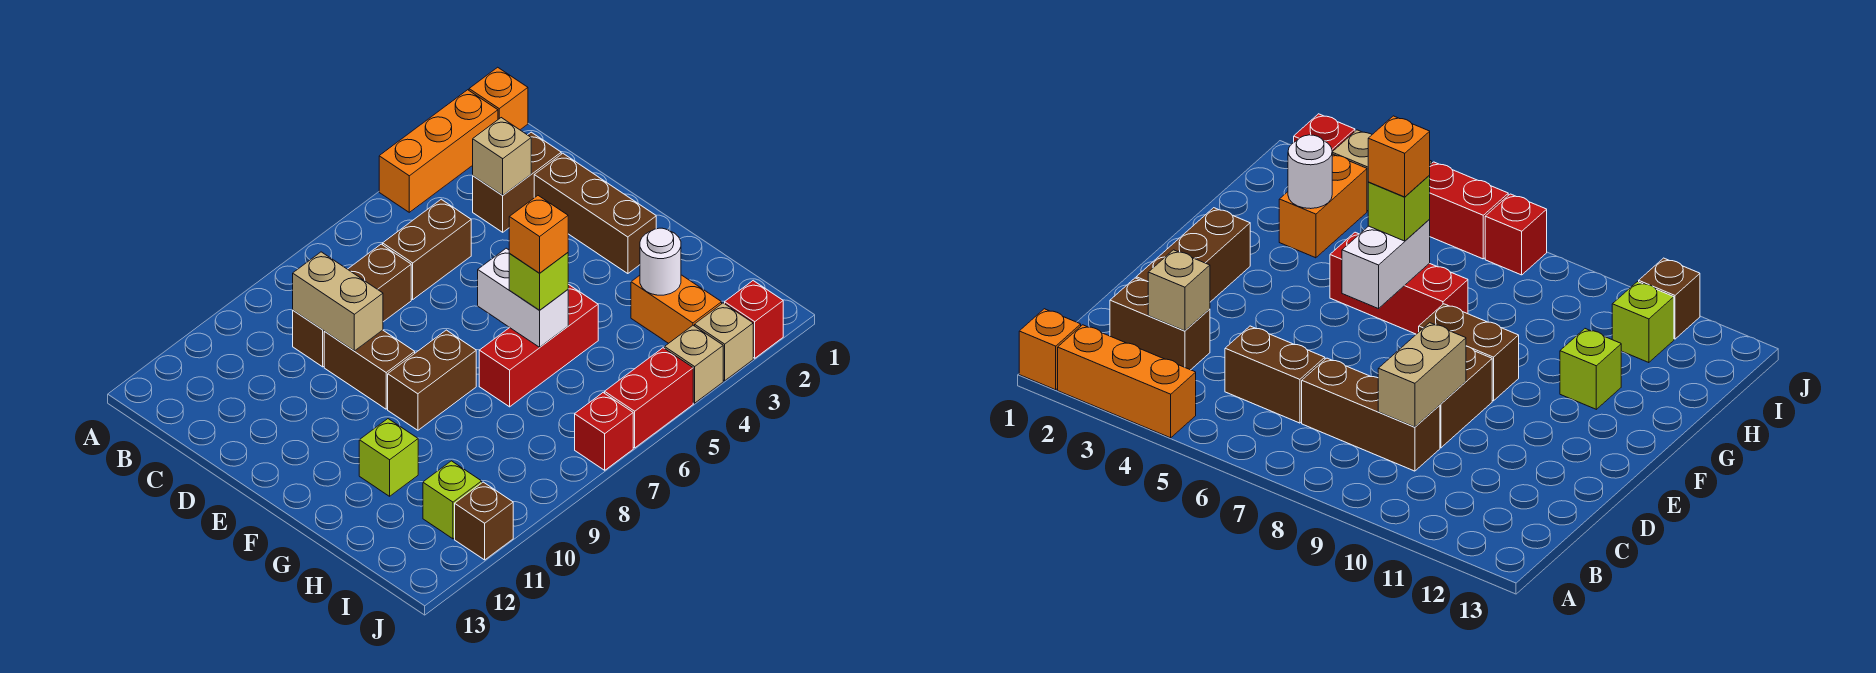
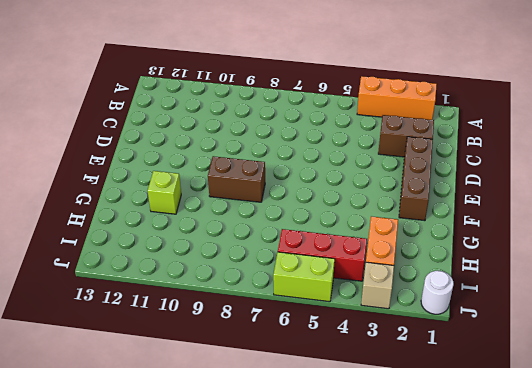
red brick I4:I6 level 1 -> red brick G5:G7 level 1
white round brick J1 level 1 -> white round brick H3 level 2
lime brick J5:J6 level 1 -> red brick J5:J6 level 1
none -> orange brick A1 level 1
none -> brown brick C5:C6 level 1
none -> brown brick C7:C9 level 1

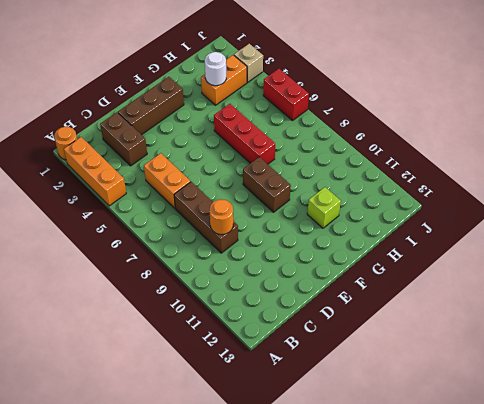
orange round brick A1 level 1 -> orange brick A1 level 1
orange brick C5:C6 level 1 -> brown brick C5:C6 level 1
orange round brick C9 level 2 -> tan brick C9:D9 level 2
none -> brown brick D9:E9 level 1
none -> lime brick I11 level 1
none -> red brick J2 level 1

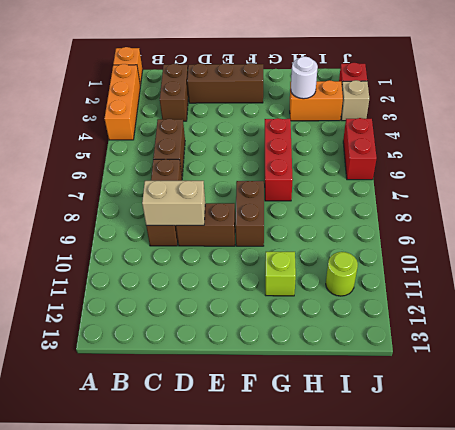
lime round brick I11 level 1 -> lime brick I11 level 1
none -> tan brick J4 level 1
none -> red brick J7 level 1
none -> brown brick J11 level 1

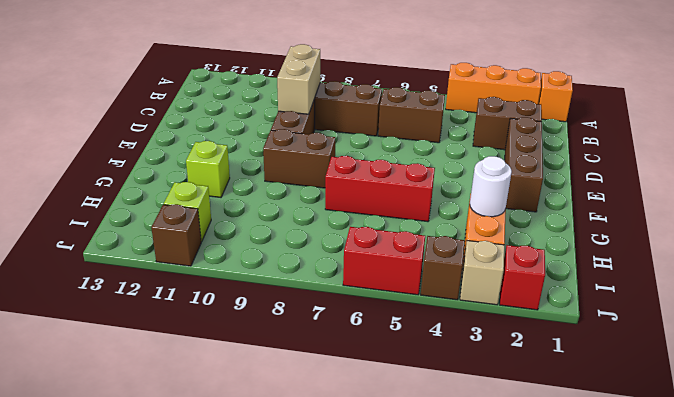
brown brick J4 level 1 -> tan brick J4 level 1
none -> red brick J7 level 1
none -> tan brick C3 level 2
none -> white brick F6:G6 level 2

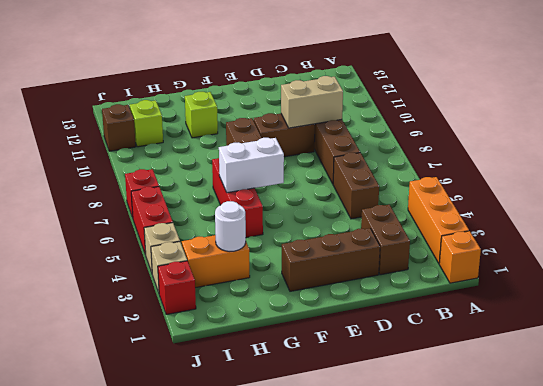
none -> tan brick C3 level 2
none -> lime brick G6 level 3
none -> orange brick G6 level 4

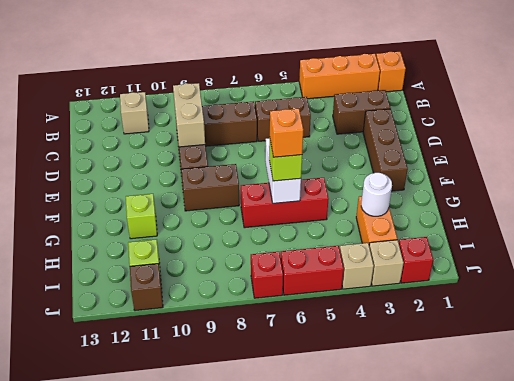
tan brick B11 level 1 -> tan brick C3 level 2

